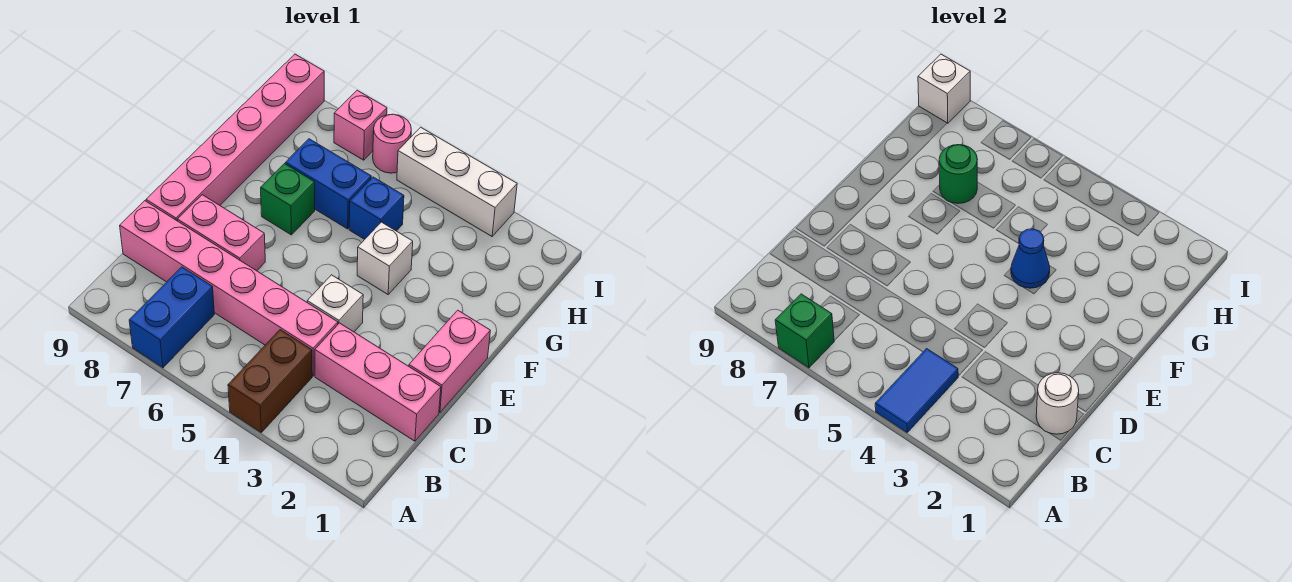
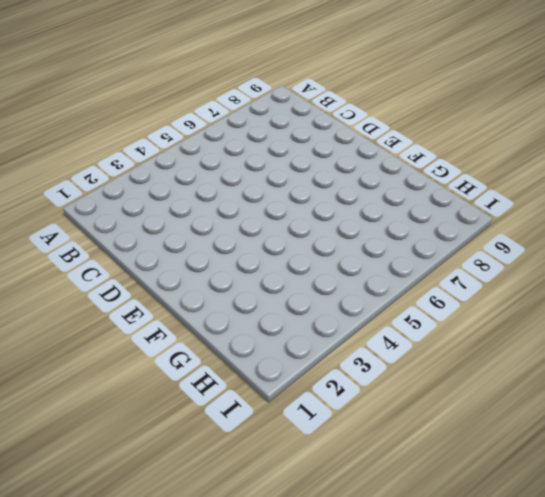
none -> brown brick A4:B4 level 1
none -> blue brick A7:B7 level 1
none -> pink brick C1:C3 level 1

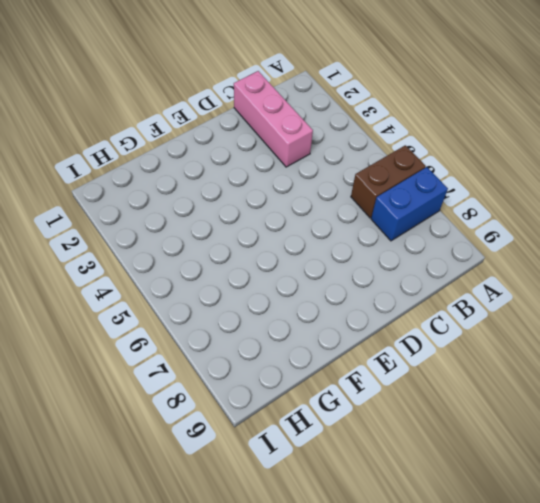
brown brick A6:B6 level 1 -> brown brick A4:B4 level 1
none -> pink brick C4:C9 level 1
none -> pink brick D1:E1 level 1
none -> white brick D4 level 1

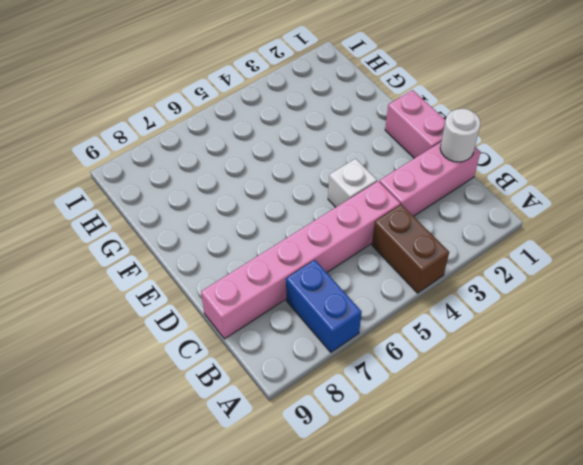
none -> pink brick D7:D8 level 1
none -> pink brick D9:I9 level 1
none -> white brick F4 level 1

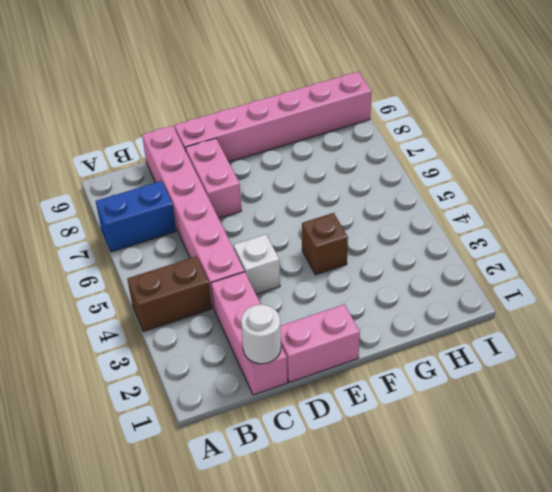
brown brick F4 level 1 -> white brick F4 level 1
none -> green brick F7 level 1
none -> blue brick G5 level 1
none -> blue brick G6:G7 level 1

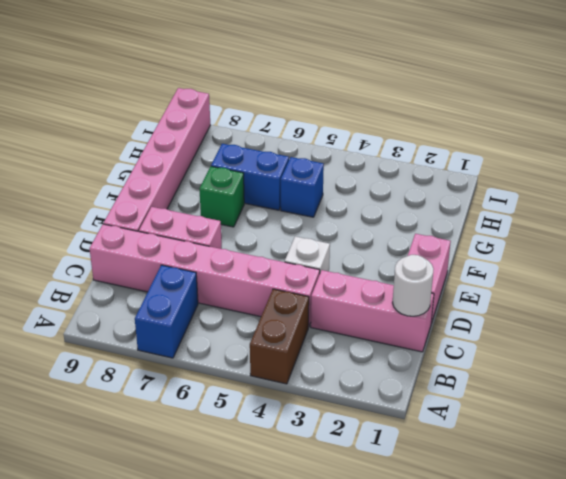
none -> white brick F4 level 1
none -> white brick I3:I5 level 1
none -> pink round brick I6 level 1

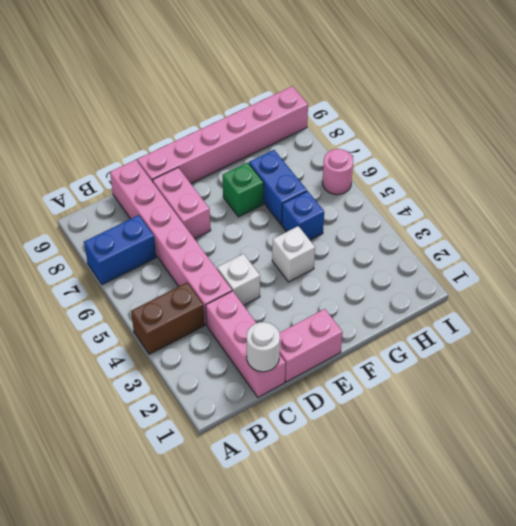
none -> white brick I3:I5 level 1
none -> pink brick I7 level 1
none -> blue tile A4:B4 level 2

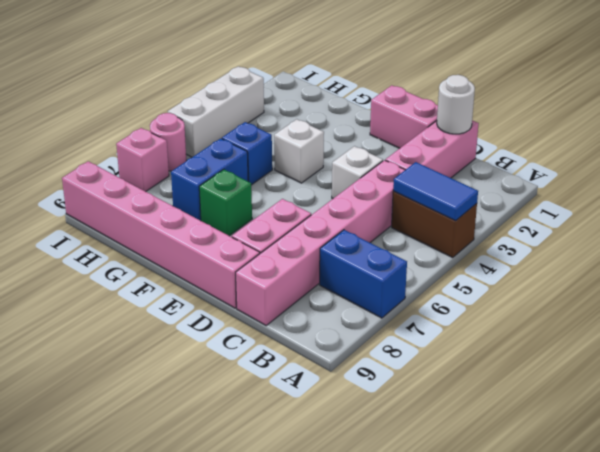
none -> green brick A7 level 2
none -> blue cone F4 level 2
none -> green round brick G7 level 2

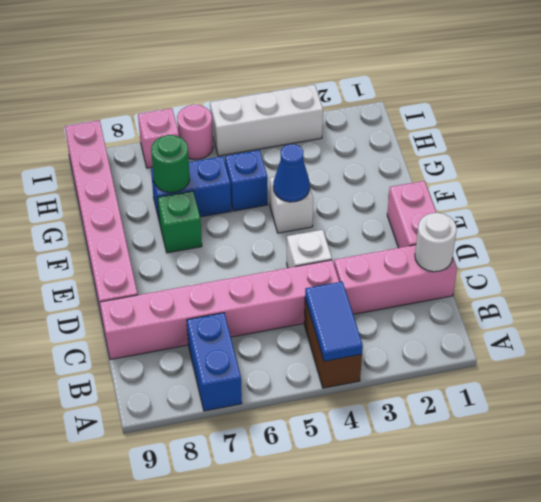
none -> pink brick D7:D8 level 1
none -> green brick A7 level 2
none -> white brick I9 level 2

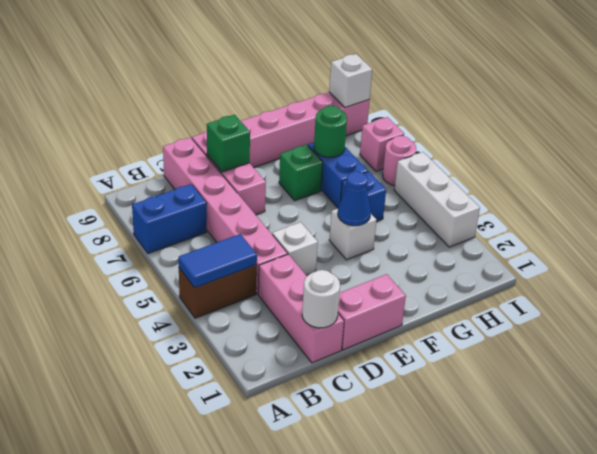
green brick D8 level 2 -> green brick A7 level 2

